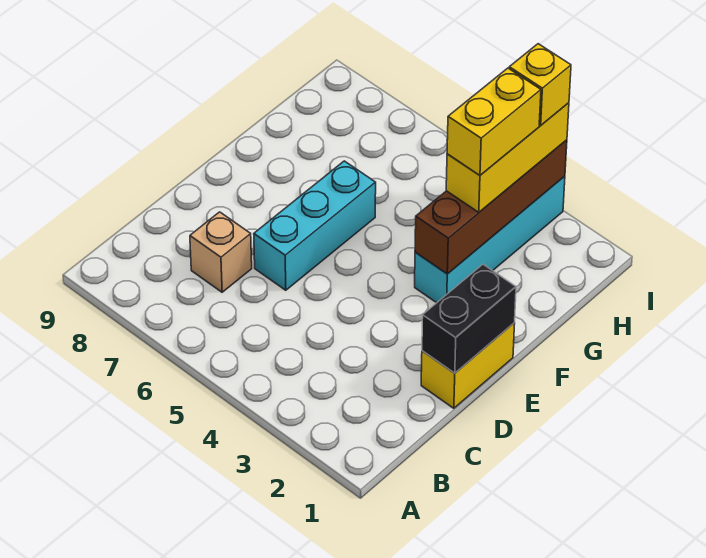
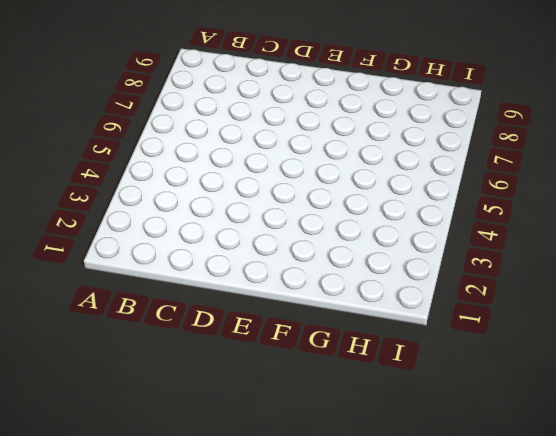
none -> tan brick C7 level 1
none -> yellow brick D1:E1 level 1

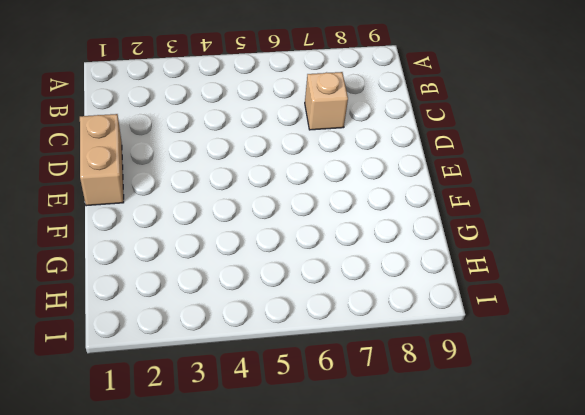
tan brick D1:E1 level 1 -> yellow brick D1:E1 level 1
none -> cyan brick D6:F6 level 1
none -> cyan brick F3:I3 level 1

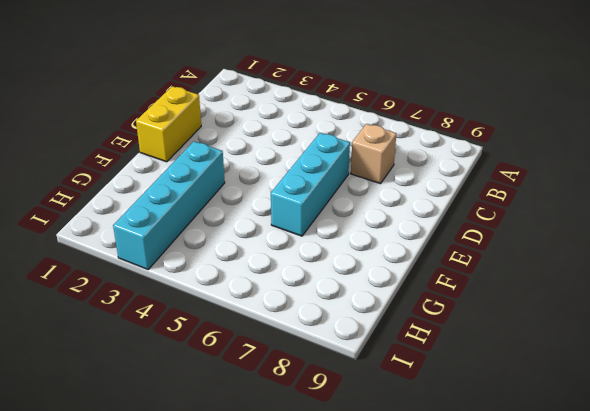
none -> black brick D1:E1 level 2
none -> brown brick F3:I3 level 2

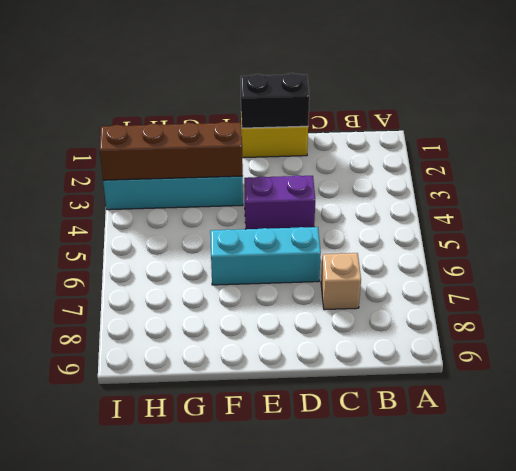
purple brick D4:E4 level 1 -> none
none -> yellow brick G3:I3 level 3
none -> yellow brick G3:H3 level 4

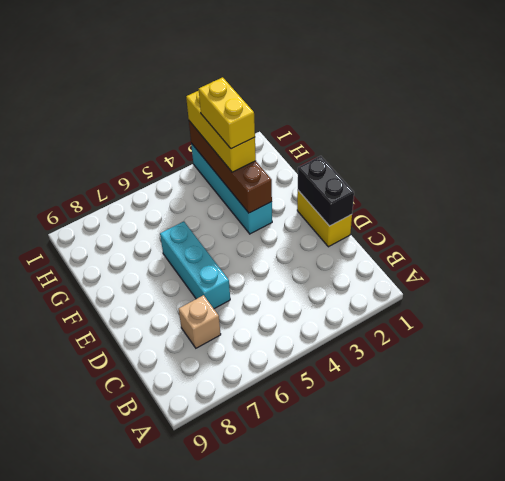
none -> yellow brick I3 level 4

